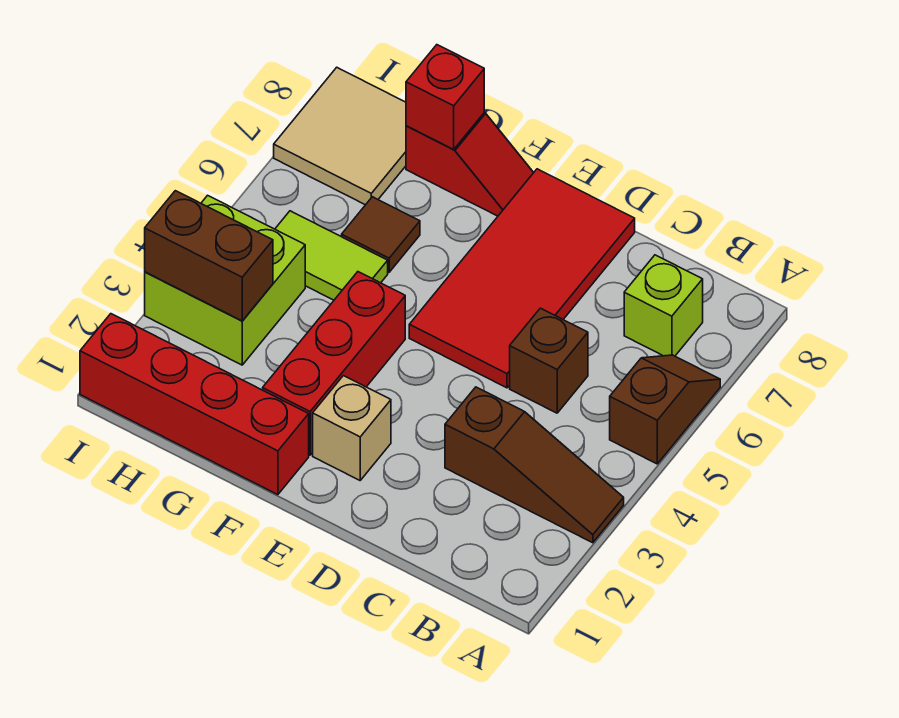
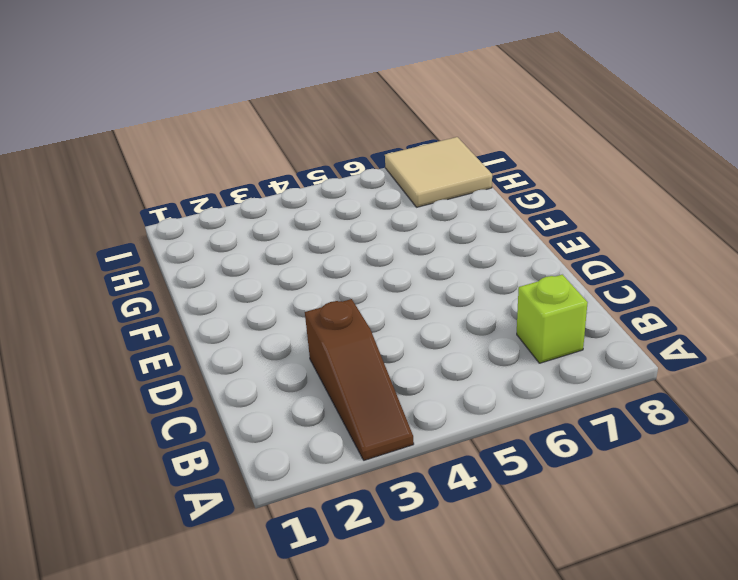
none -> brown slope A5:A6 level 1 top 5
none -> brown brick C5 level 1
none -> red tile D5:E8 level 1

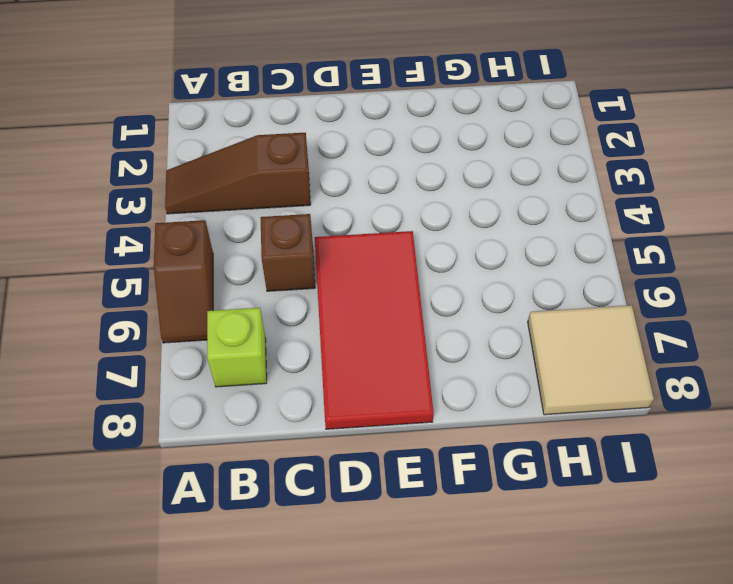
none -> tan brick E2 level 1
none -> red brick F1:I1 level 1
none -> red brick F2:F4 level 1

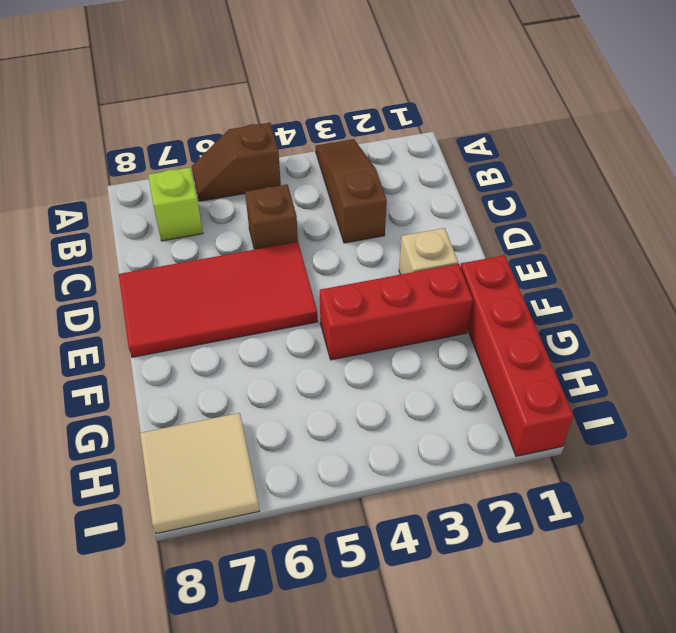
none -> red slope F8:G8 level 1 top G
none -> lime tile G5:H5 level 1
none -> brown tile G6 level 1

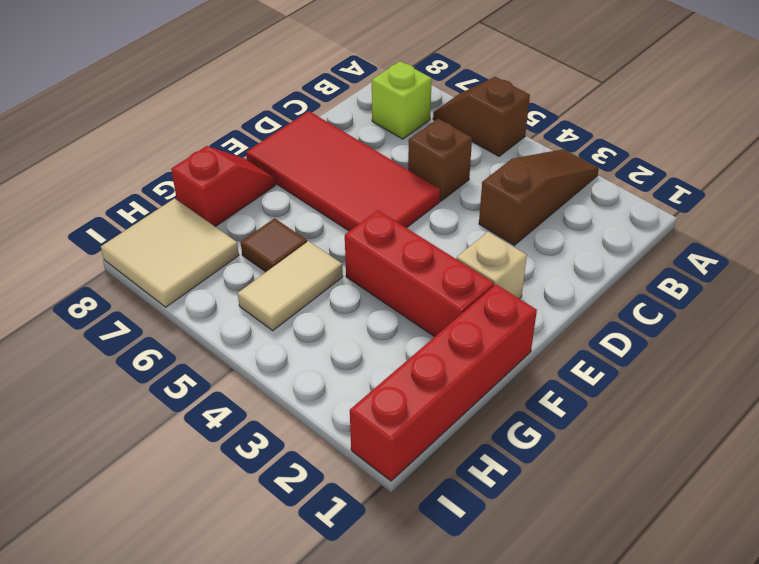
tan tile G5:H5 level 1 -> lime tile G5:H5 level 1
none -> lime brick H3:I4 level 1
none -> red brick G8 level 2
none -> brown brick H3:I3 level 2

